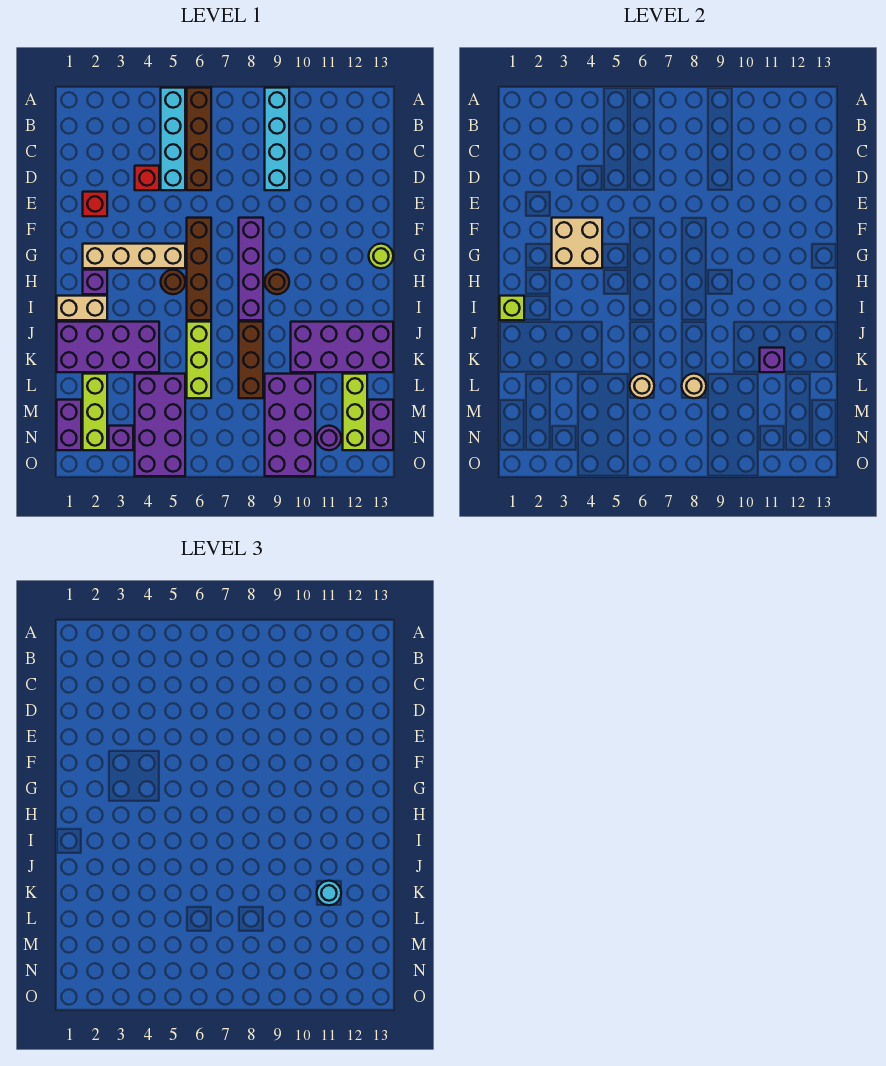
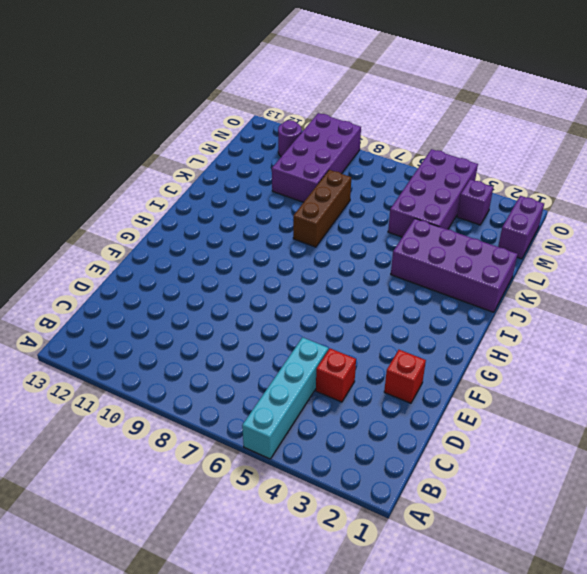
none -> brown brick A6:D6 level 1
none -> cyan brick A9:D9 level 1
none -> brown brick F6:I6 level 1
none -> purple brick F8:I8 level 1

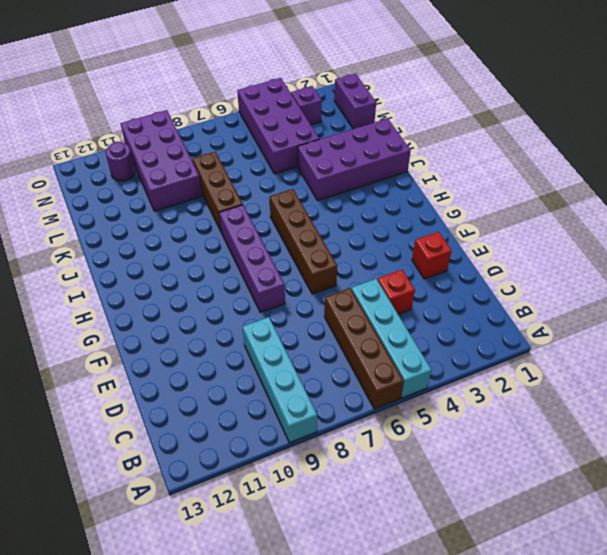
none -> tan brick G2:G5 level 1
none -> lime round brick G13 level 1
none -> purple brick H2 level 1
none -> brown round brick H5 level 1

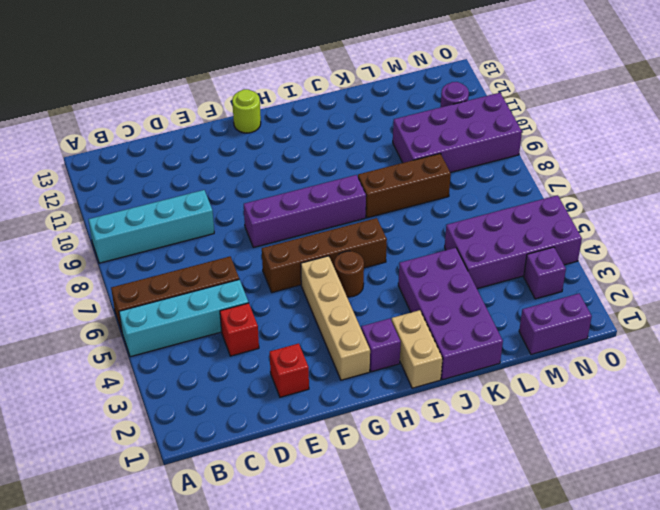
none -> brown round brick H9 level 1
none -> lime brick J6:L6 level 1
none -> purple brick J10:K13 level 1
none -> lime brick L2:N2 level 1

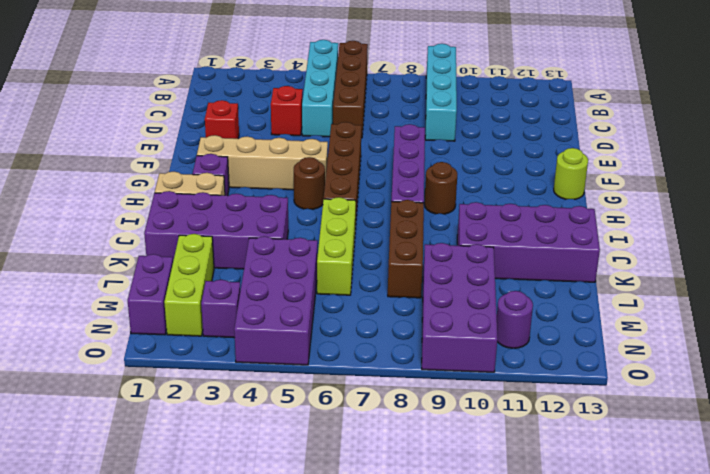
none -> lime brick L12:N12 level 1
none -> purple brick M13:N13 level 1
none -> tan brick F3:G4 level 2
none -> lime brick I1 level 2

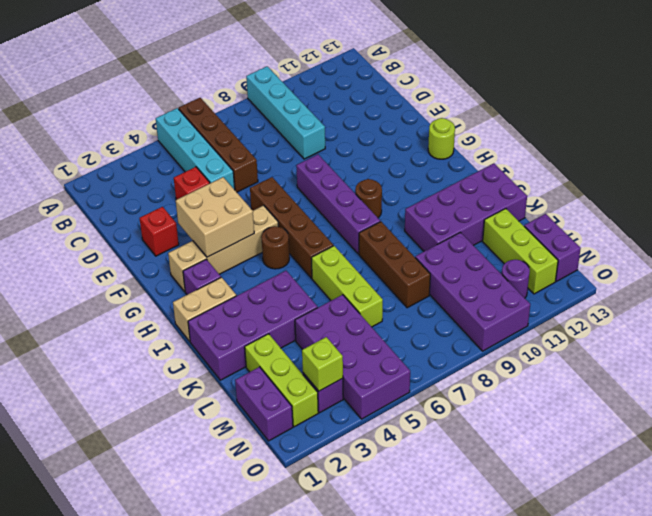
lime brick N3 level 2 -> lime brick I1 level 2
none -> purple brick K11 level 2
none -> tan round brick L6 level 2
none -> tan round brick L8 level 2
none -> cyan round brick K11 level 3

